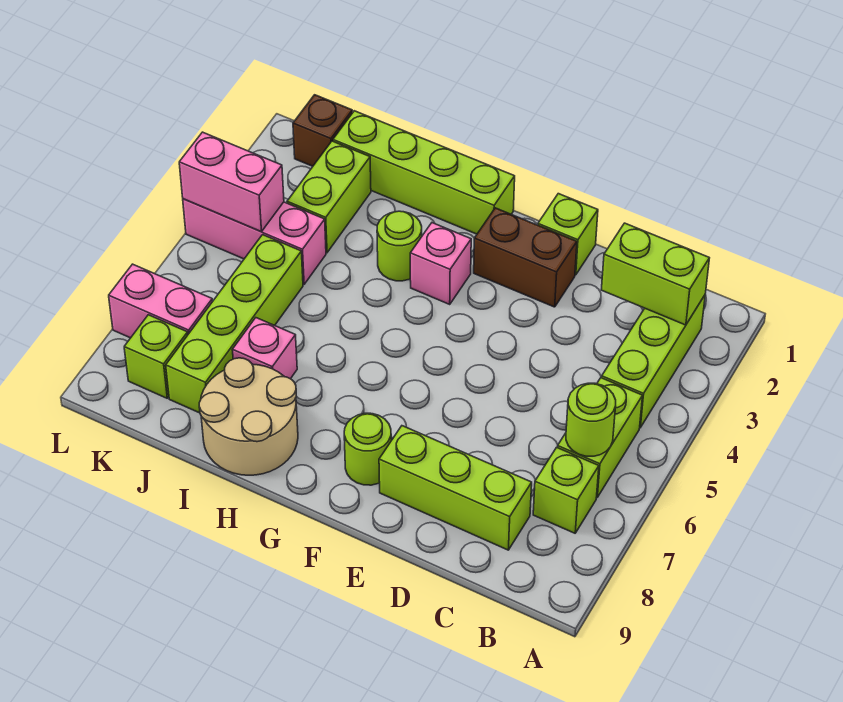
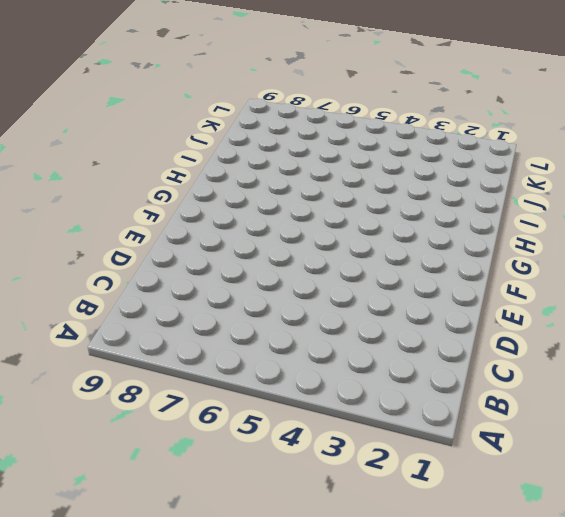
none -> lime brick B2:B4 level 1
none -> lime brick B5:B6 level 1
none -> lime brick B7 level 1

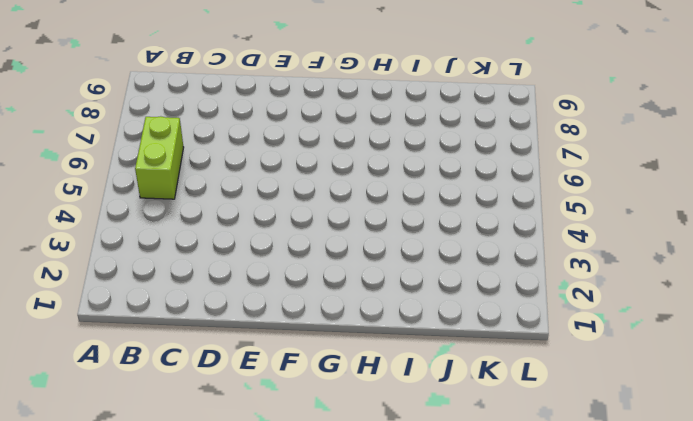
none -> lime brick B2:B4 level 1
none -> lime brick B7 level 1
none -> lime brick C8:E8 level 1

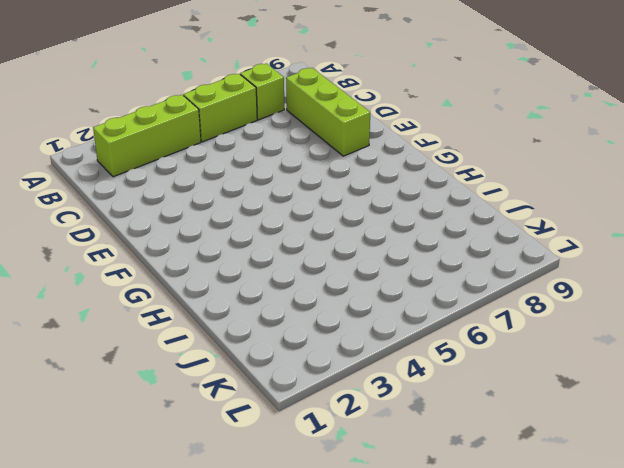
none -> lime brick E1 level 1
none -> brown brick E2:F2 level 1
none -> lime round brick F8 level 1

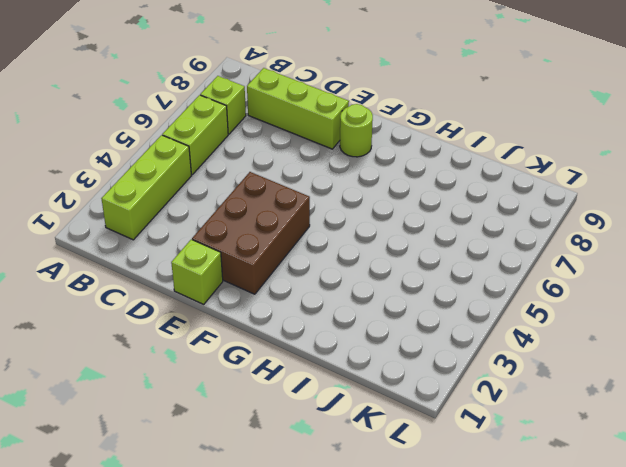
brown brick E2:F4 level 1 -> brown brick E2:F2 level 1
none -> lime brick G1:J1 level 1
none -> pink brick G3 level 1
none -> lime round brick H3 level 1

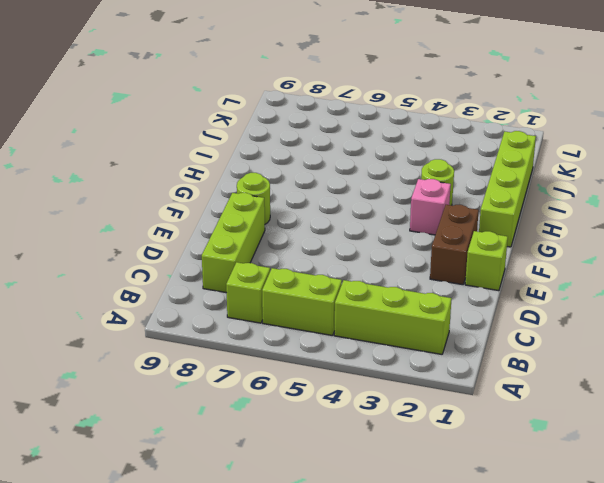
none -> tan round brick H8:I9 level 1
none -> pink brick I7 level 1
none -> lime brick J2:J3 level 1

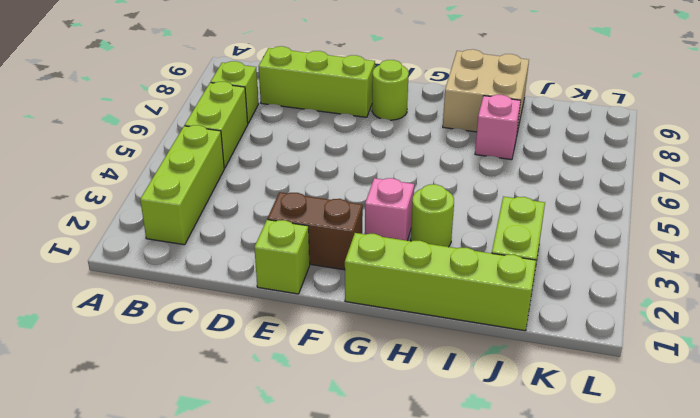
tan brick H8:I9 level 1 -> tan round brick H8:I9 level 1
none -> pink brick J4:L4 level 1
none -> lime brick J5:J8 level 1
none -> brown brick K1 level 1

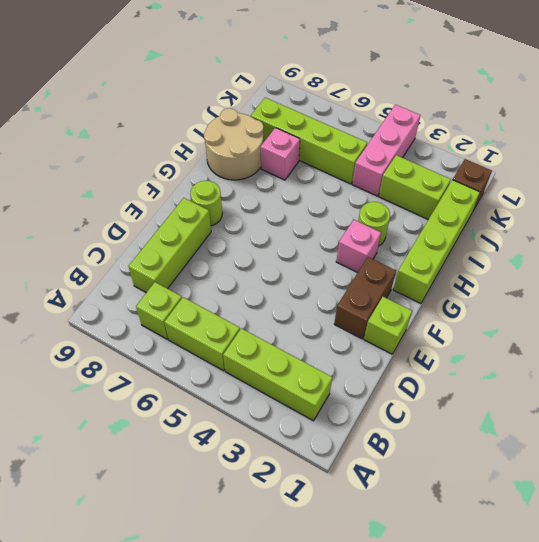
none -> pink brick K7:L7 level 1
none -> lime brick K8 level 1
none -> lime brick B2:C2 level 2

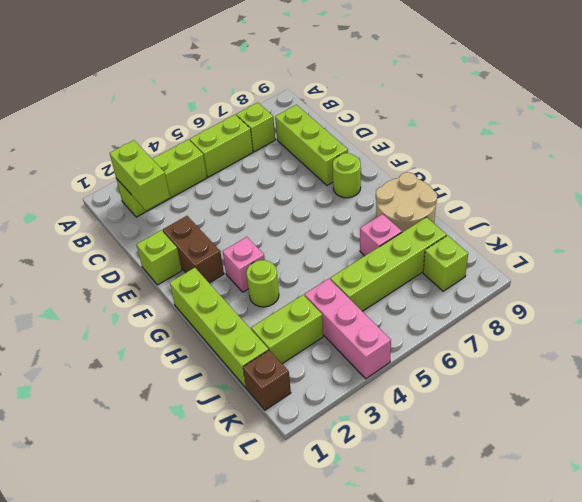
none -> pink brick K7:L7 level 1
none -> lime round brick B6 level 2
none -> pink brick K4:L4 level 2

